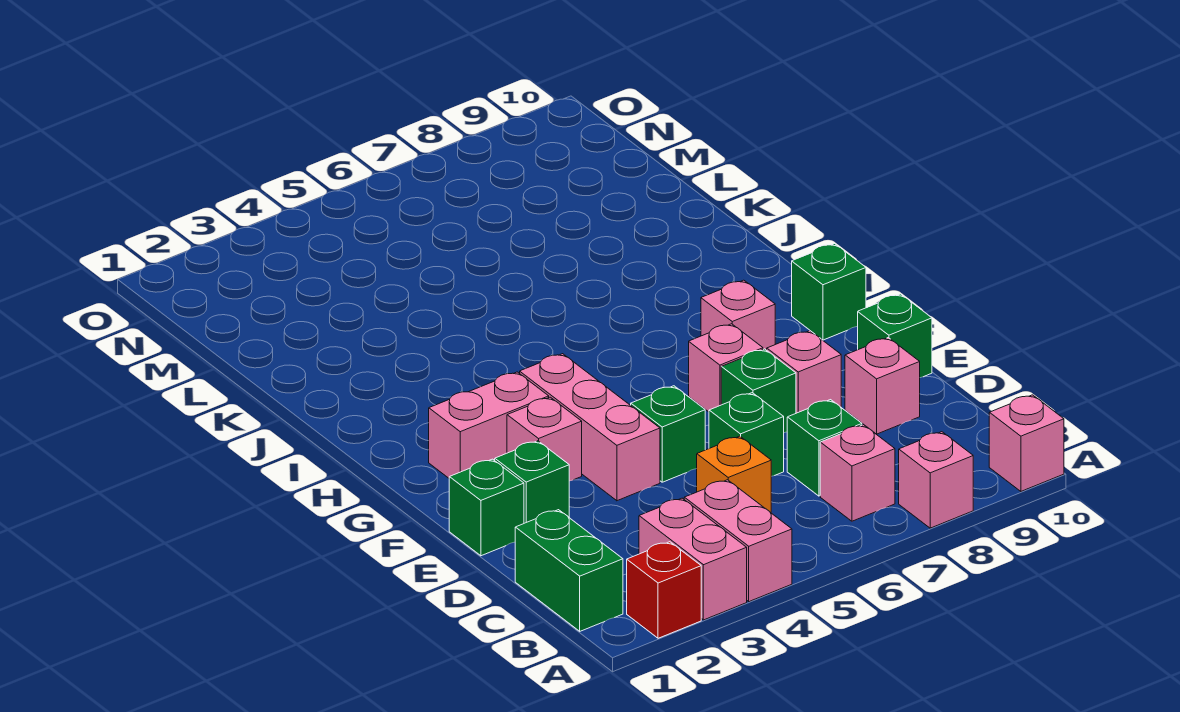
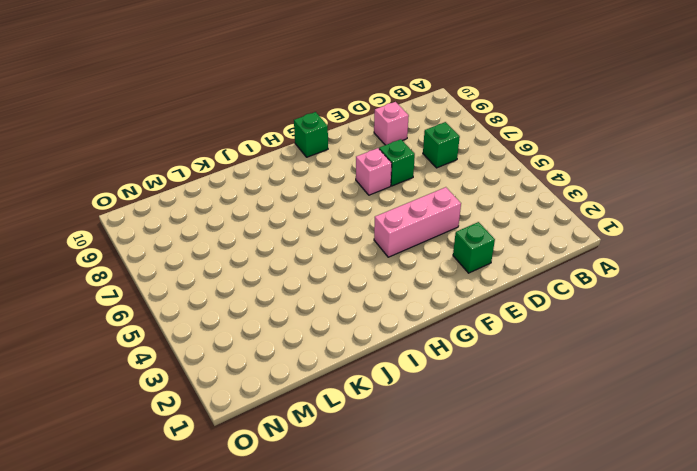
none -> red brick A2 level 1
none -> pink brick A3:B3 level 1
none -> pink brick A4:B4 level 1

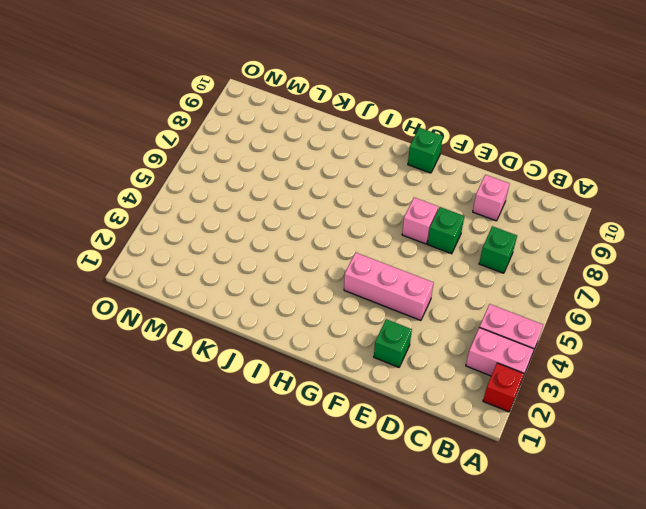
none -> pink brick A8 level 1
none -> pink brick A10 level 1
none -> green brick B1:C1 level 1

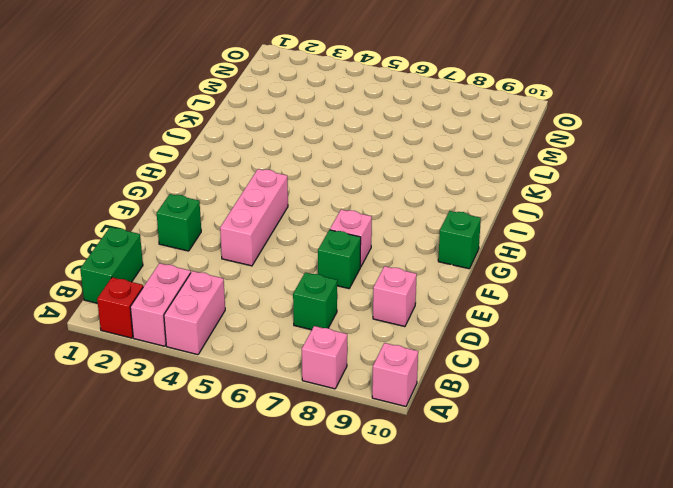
none -> pink brick B7 level 1
none -> orange brick C5 level 1
none -> green brick D6 level 1

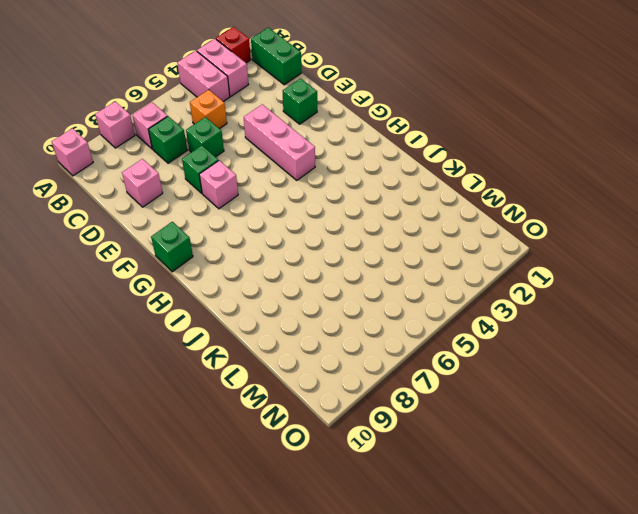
none -> green brick E1 level 1
none -> green brick E5 level 1
none -> pink brick E8 level 1

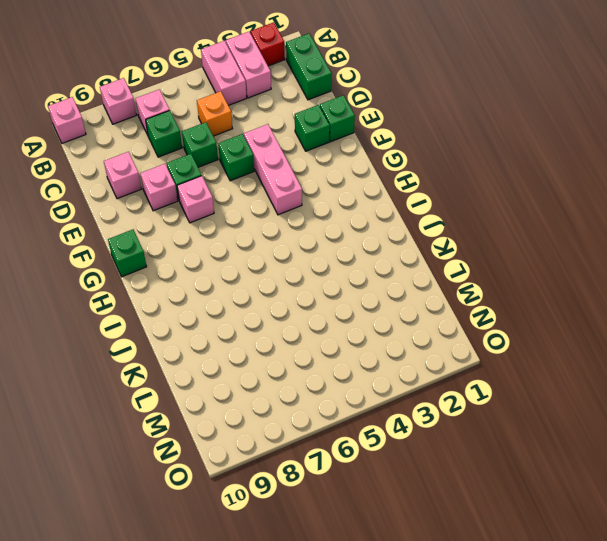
none -> green brick E10 level 1
none -> pink brick F3 level 1
none -> pink brick G2:G3 level 1

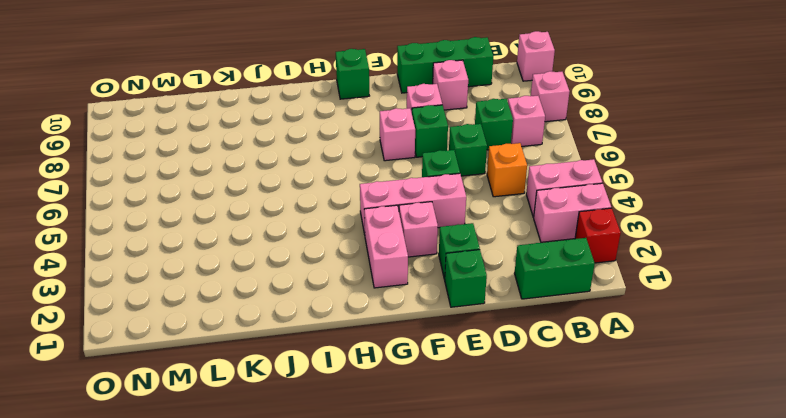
green brick C10:E10 level 1 -> green brick E10 level 1
none -> pink brick G8 level 1

